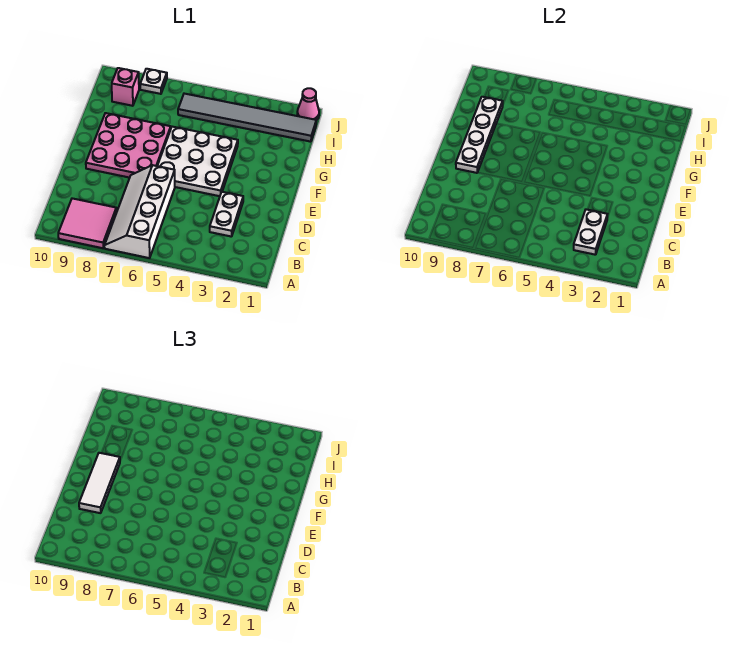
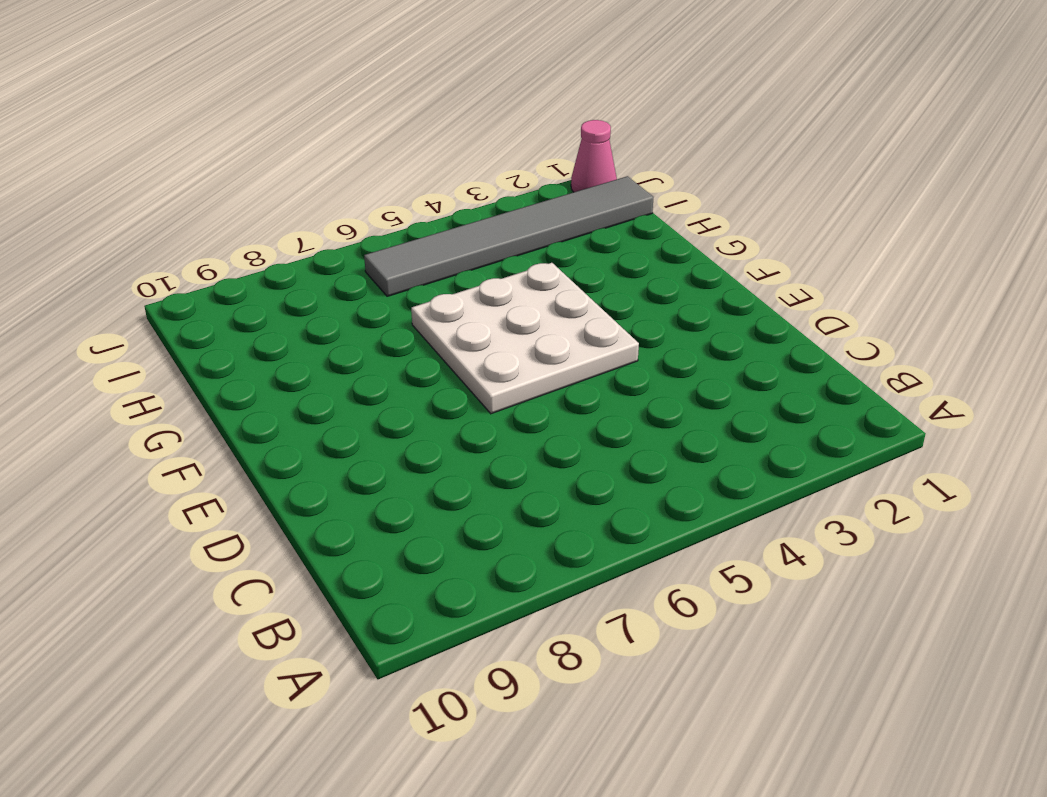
none -> white slope A6:D7 level 1 top 6
none -> pink tile A8:B9 level 1
none -> white plate C3:D3 level 1

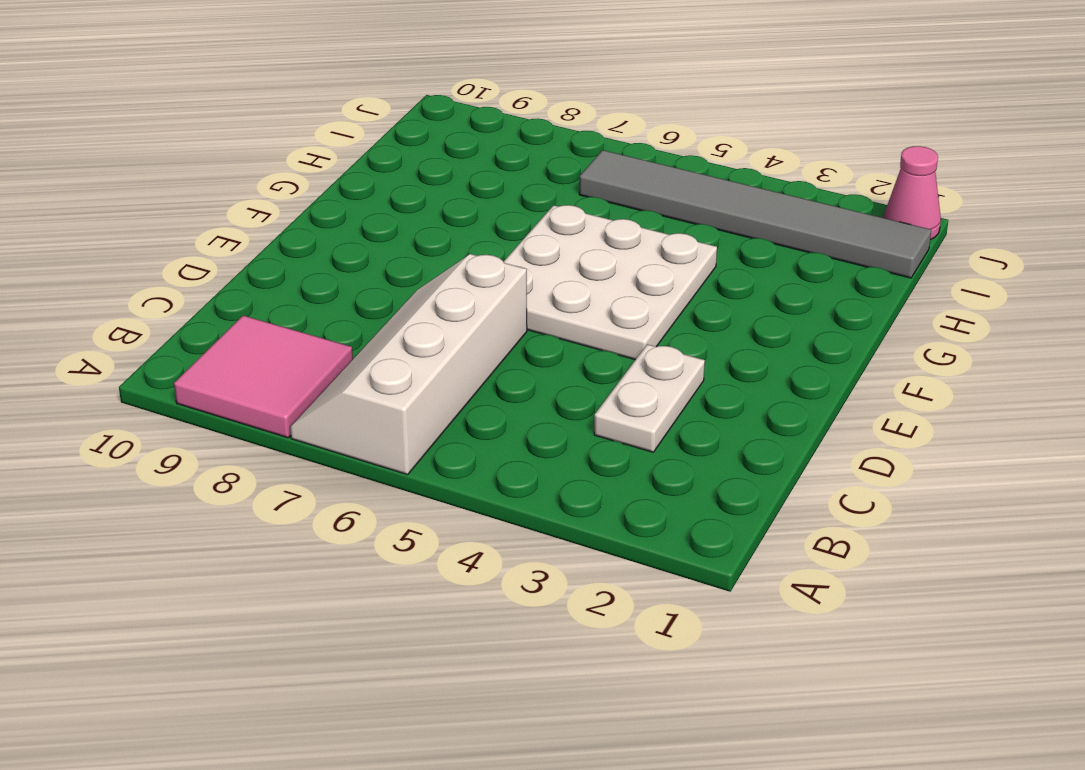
none -> pink plate E7:G9 level 1
none -> pink brick I9 level 1
none -> white plate J8 level 1

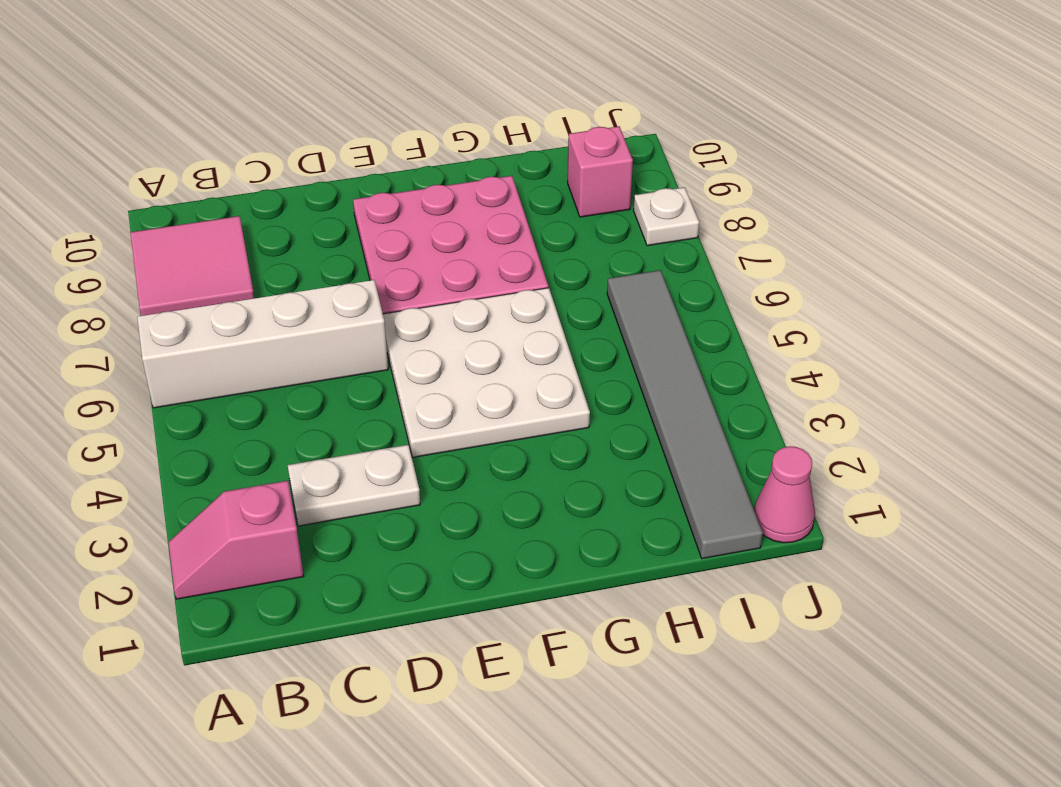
pink slope A2:B2 level 1 top B -> none
none -> white plate B3:C3 level 2
none -> white plate E9:H9 level 2
none -> white tile D9:F9 level 3

